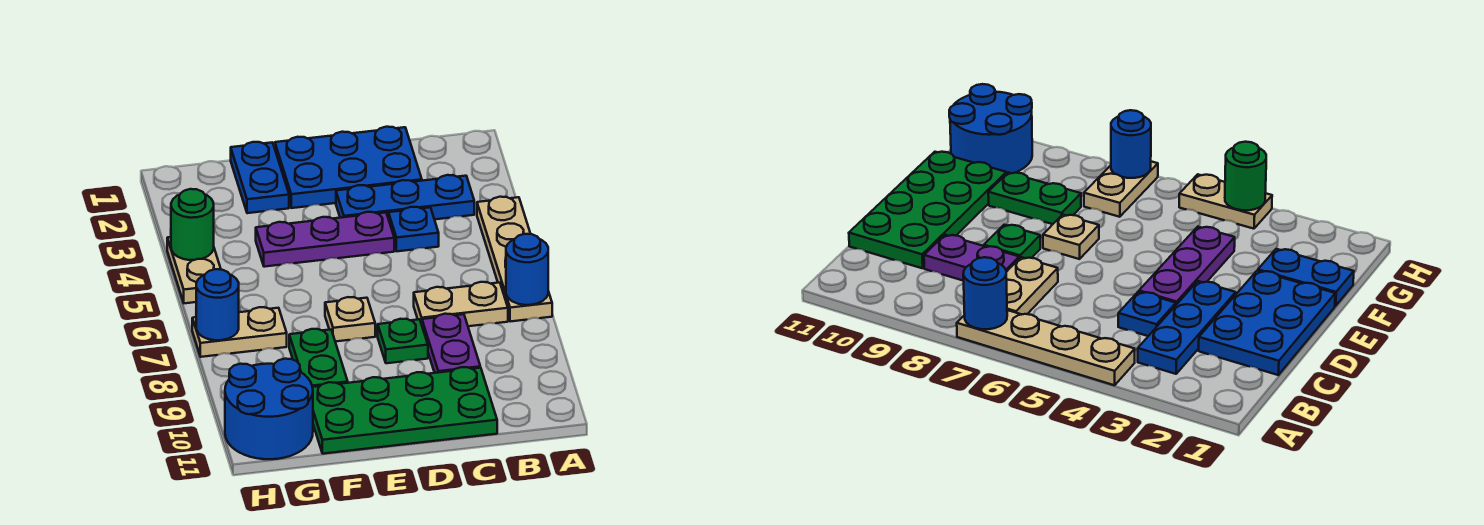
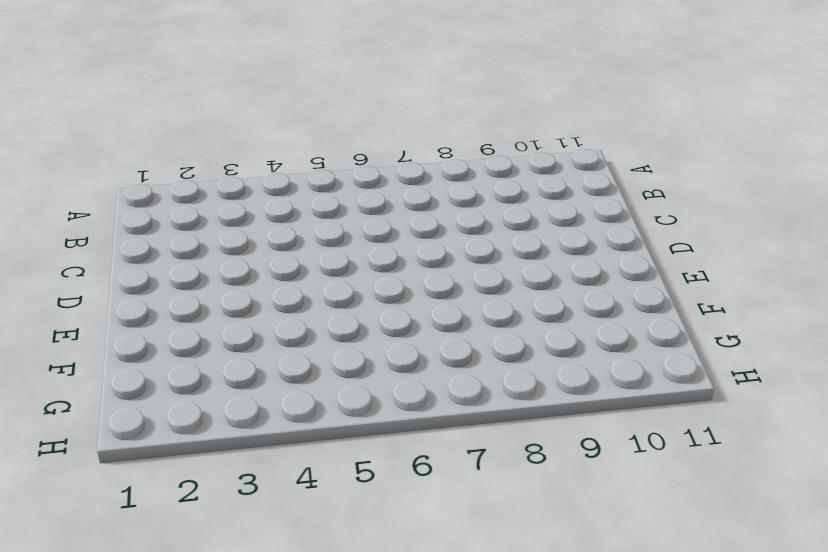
none -> tan plate A4:A7 level 1
none -> blue plate B3:D3 level 1
none -> tan plate B7:C7 level 1

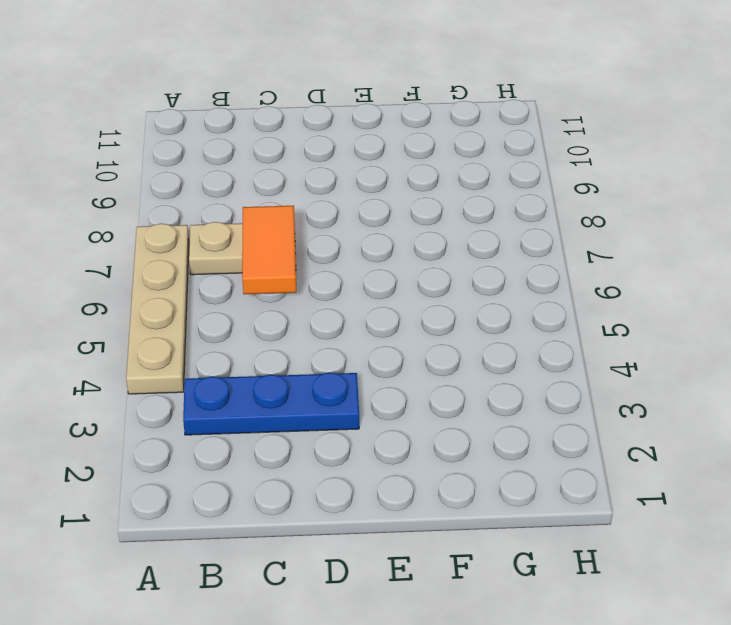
orange tile C6:C7 level 2 -> none
none -> blue plate C1:E2 level 1
none -> blue plate C4 level 1
none -> purple plate C8:C9 level 1

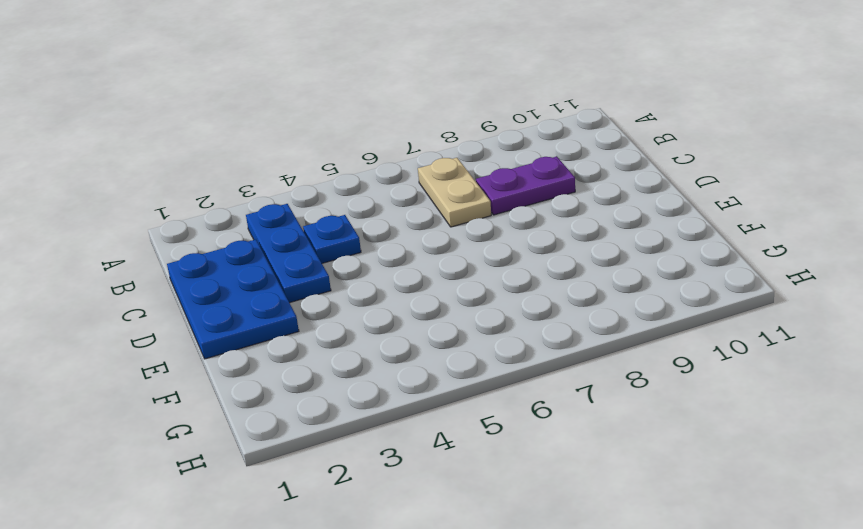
none -> tan plate A4:A7 level 1
none -> green plate C10:F11 level 1
none -> purple plate D4:F4 level 1

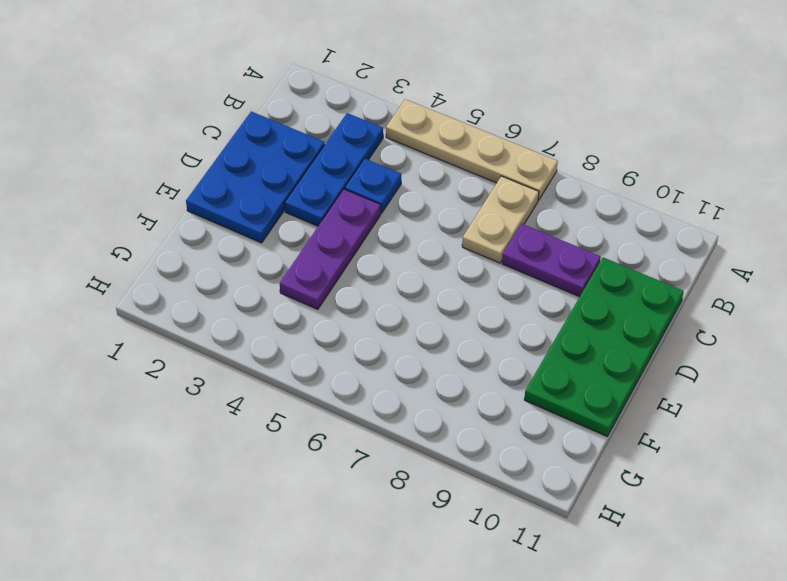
none -> green plate D8 level 1
none -> tan plate E7 level 1
none -> blue plate F1:F2 level 1

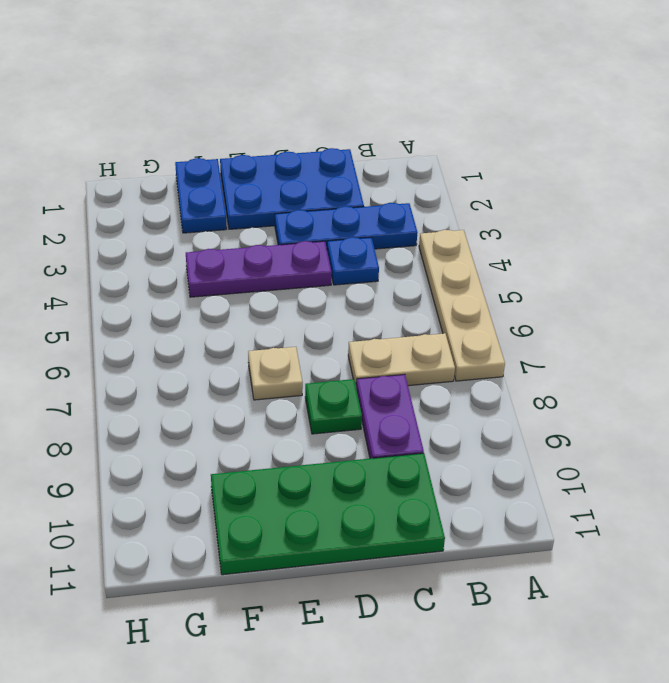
none -> green plate F8:F9 level 1
none -> tan plate G7:H7 level 1
none -> blue round brick G10:H11 level 1

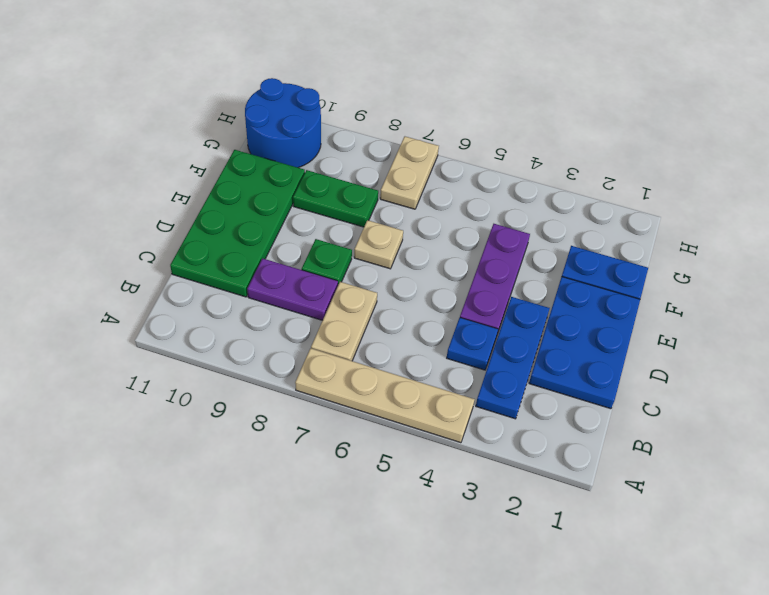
none -> tan plate H4:H5 level 1
none -> blue round brick A7 level 2
none -> green round brick H4 level 2

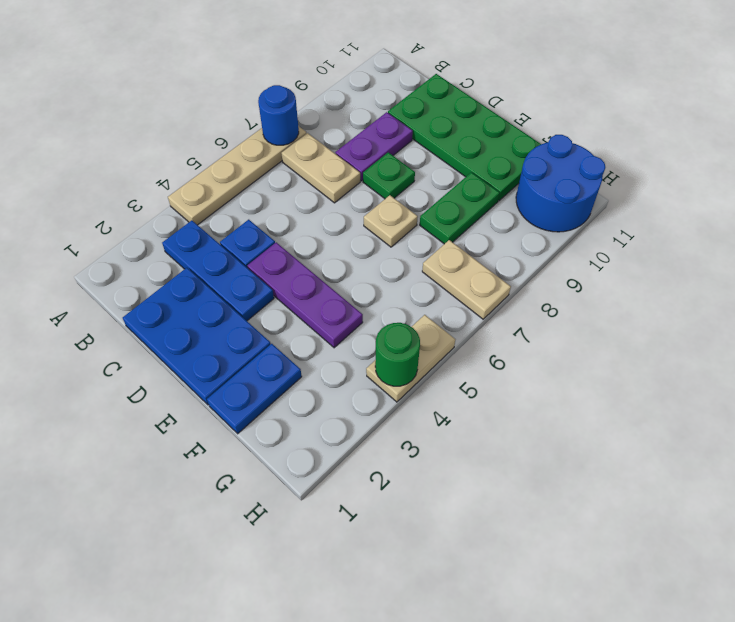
none -> blue round brick H7 level 2

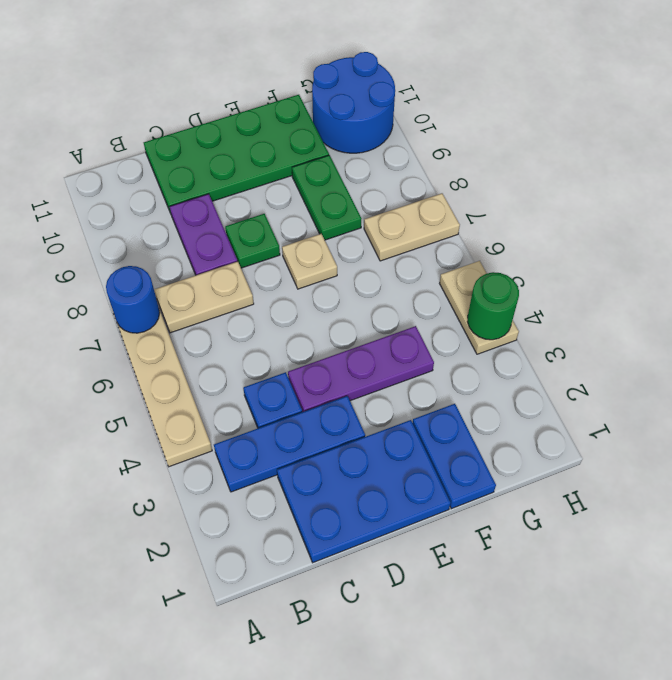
none -> blue round brick H7 level 2

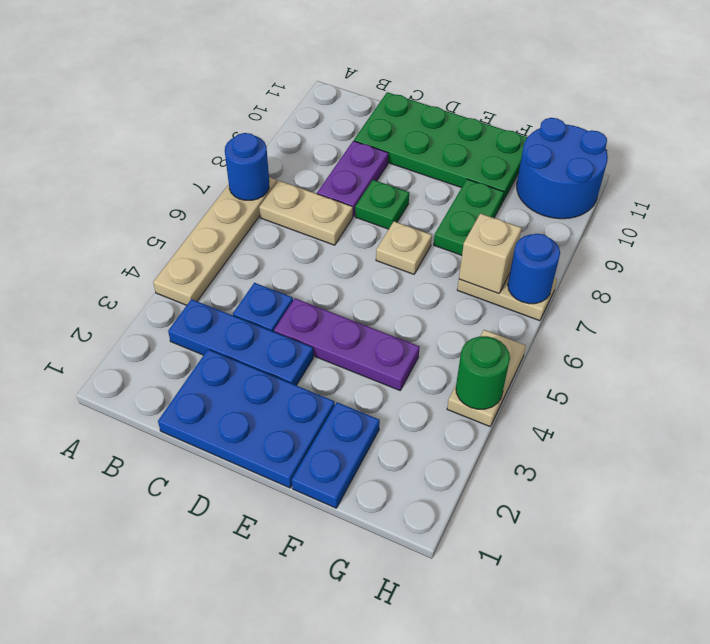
tan brick G7 level 2 -> none

